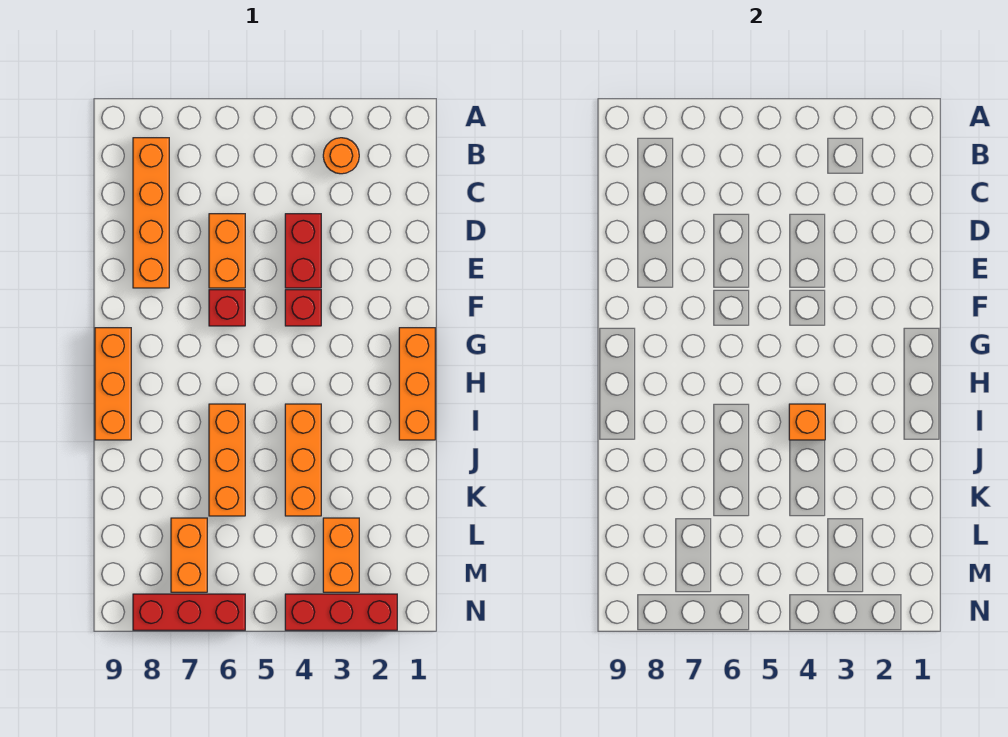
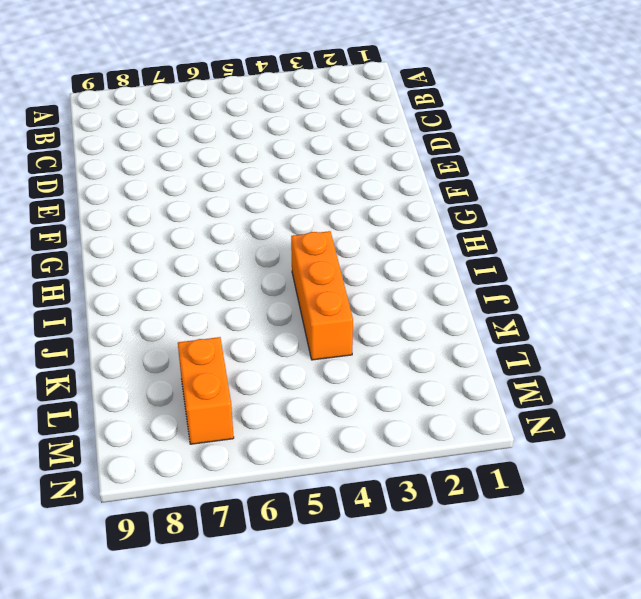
none -> orange round brick B3 level 1
none -> orange brick B8:E8 level 1
none -> red brick D4:E4 level 1

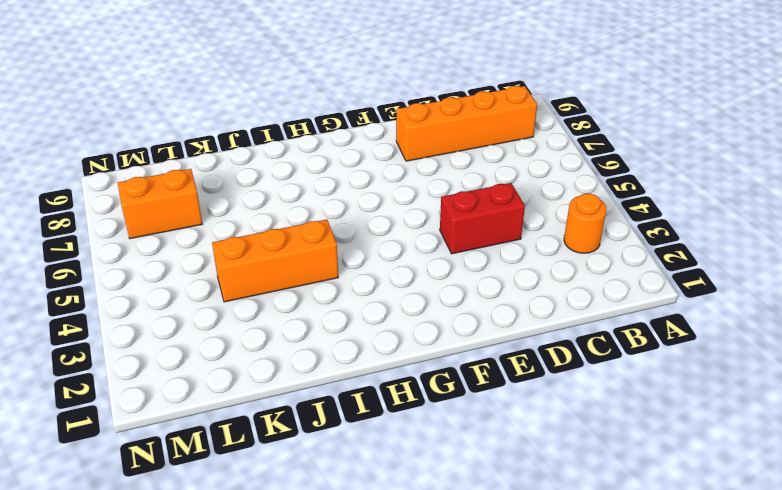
none -> orange brick D6:E6 level 1
none -> red brick F4 level 1
none -> red brick F6 level 1

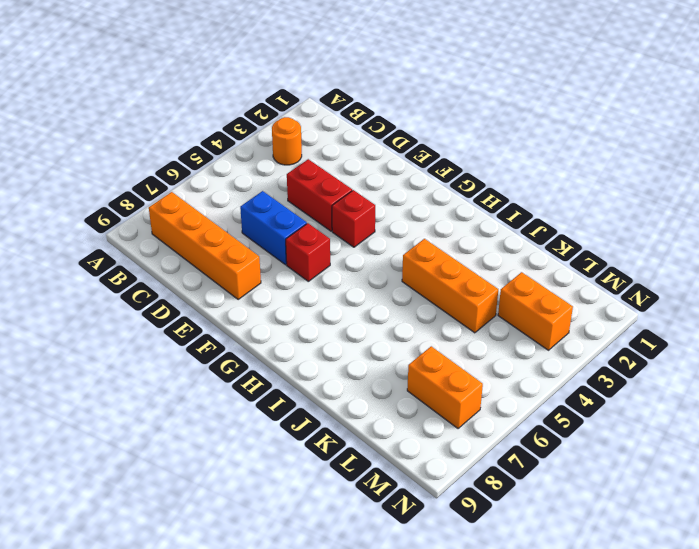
blue brick D6:E6 level 1 -> orange brick D6:E6 level 1
none -> orange brick G1:I1 level 1
none -> orange brick G9:I9 level 1
none -> orange brick I6:K6 level 1

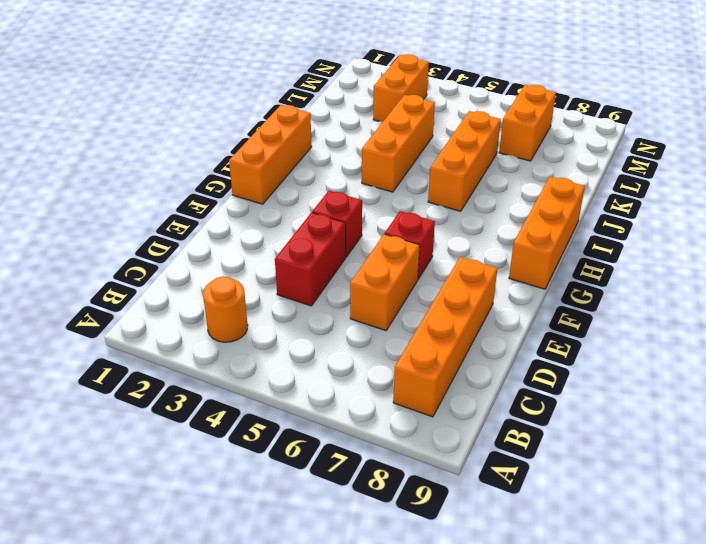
none -> red brick N2:N4 level 1
none -> red brick N6:N8 level 1
none -> orange brick I4 level 2

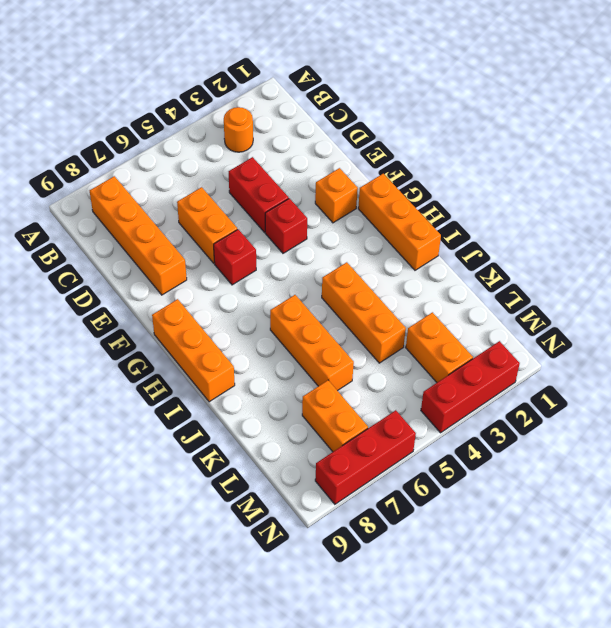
orange brick F2 level 1 -> orange brick I4 level 2

